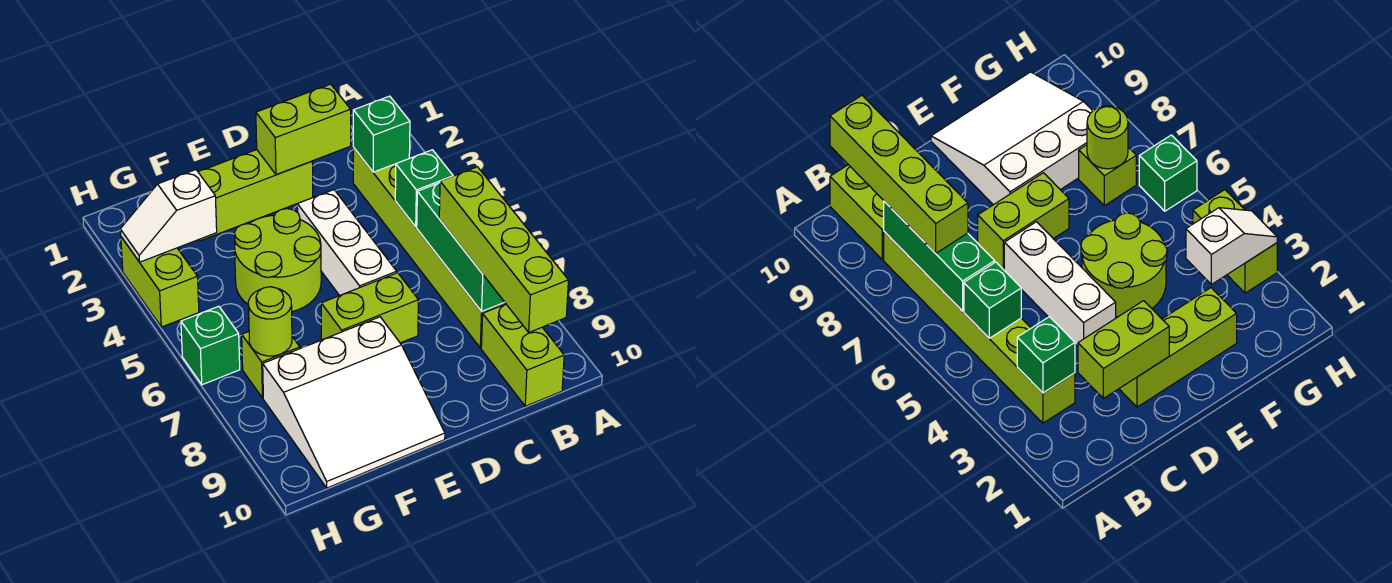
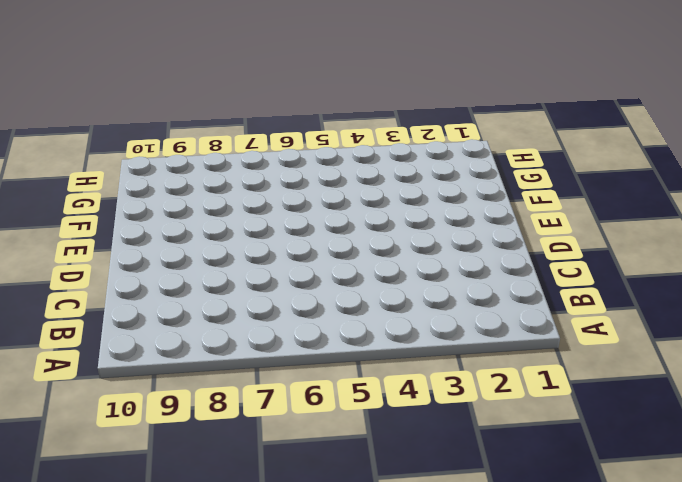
none -> lime brick B3:B8 level 1
none -> lime brick B9:B10 level 1
none -> lime brick D2:F2 level 1

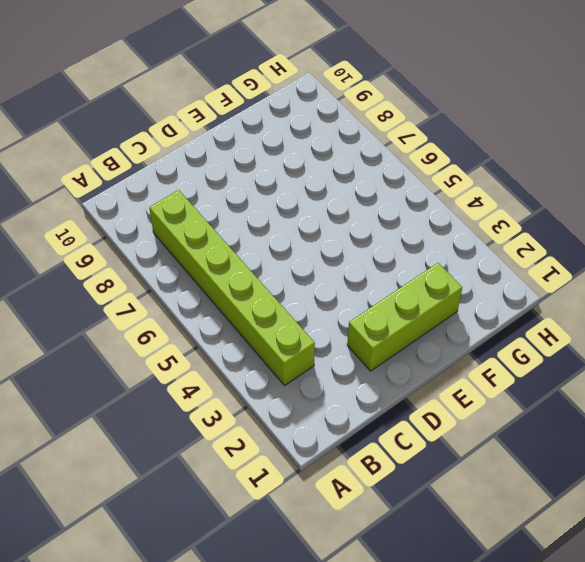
none -> lime brick B9:B10 level 1
none -> white brick D4:D6 level 1
none -> lime brick D7:E7 level 1

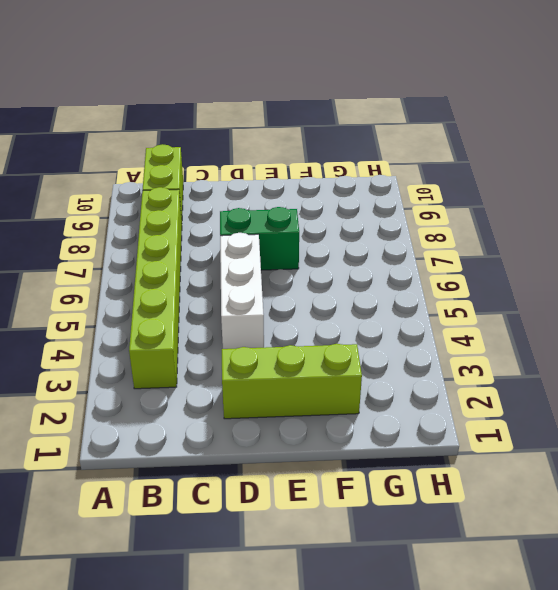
green brick D7:E7 level 1 -> lime brick D7:E7 level 1
none -> lime round brick E4:F5 level 1
none -> white slope E8:G10 level 1 top 8
none -> lime brick G7 level 1

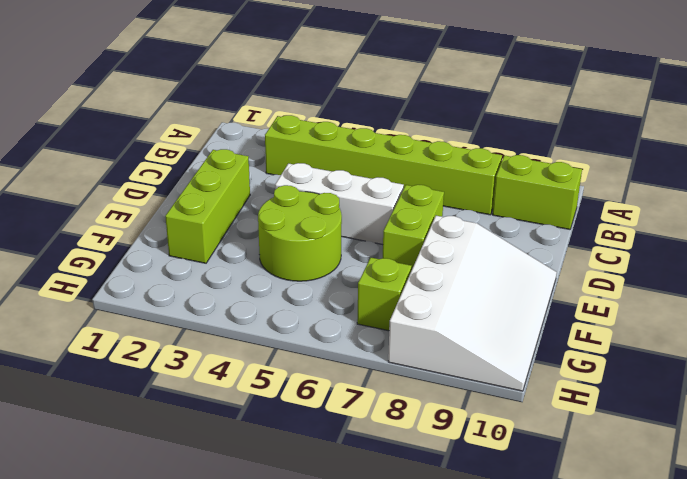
white slope E8:H10 level 1 top 8 -> white slope E8:G10 level 1 top 8
none -> lime brick H3:H4 level 1
none -> green brick H6 level 1
none -> green brick B3 level 2

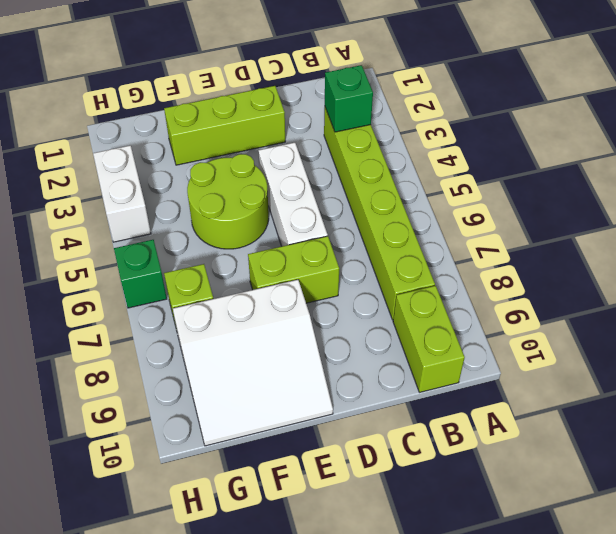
white brick H3:H4 level 1 -> lime brick H3:H4 level 1
none -> green brick B5 level 2
none -> green brick B6:B8 level 2
none -> lime brick C2:D2 level 2

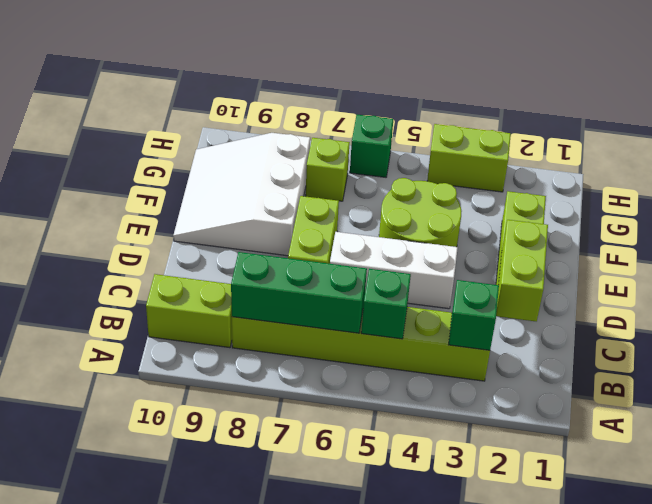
none -> white slope G3:H3 level 2 top G
none -> lime round brick G7 level 2
none -> lime brick B7:B10 level 3

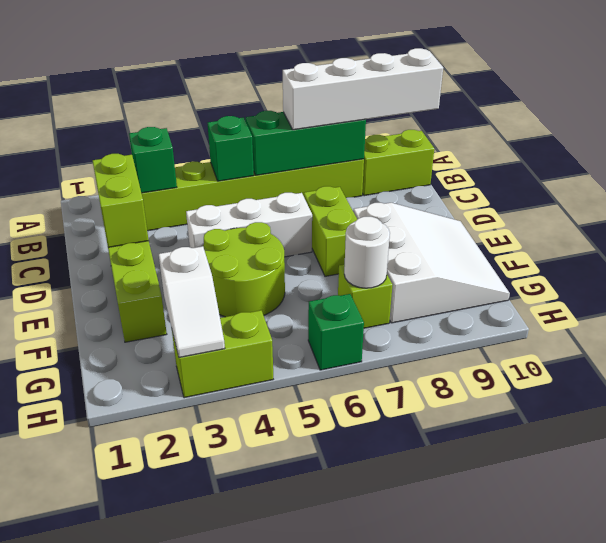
white brick B7:B10 level 3 -> lime brick B7:B10 level 3
white round brick G7 level 2 -> lime round brick G7 level 2

